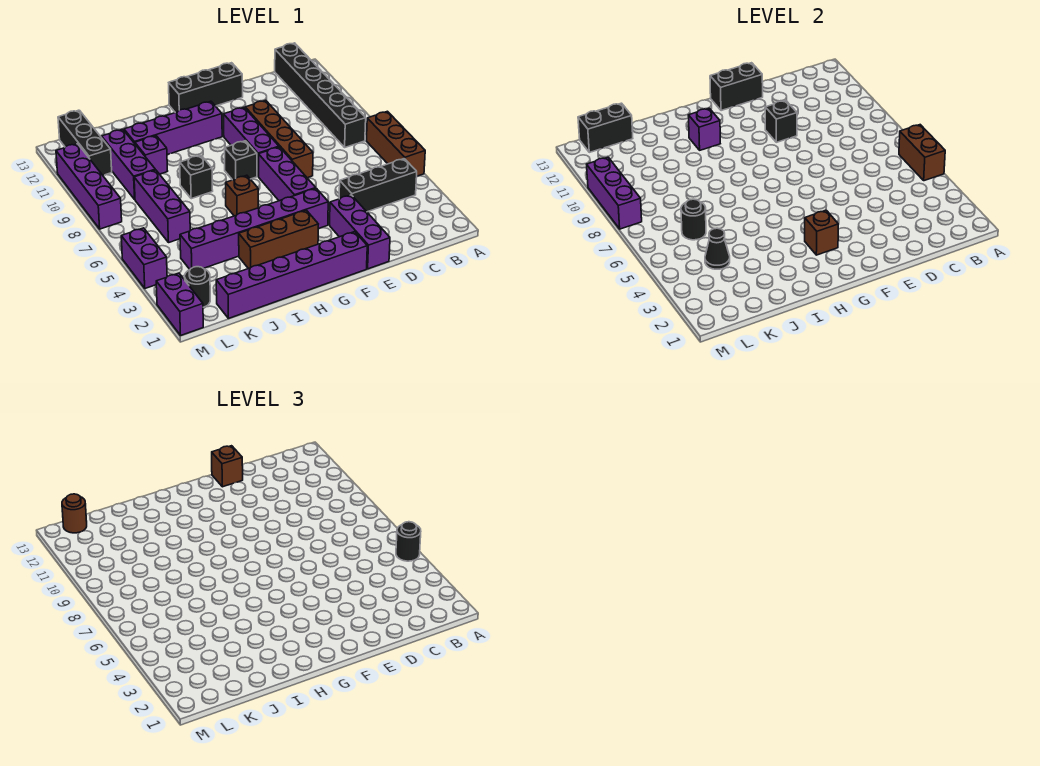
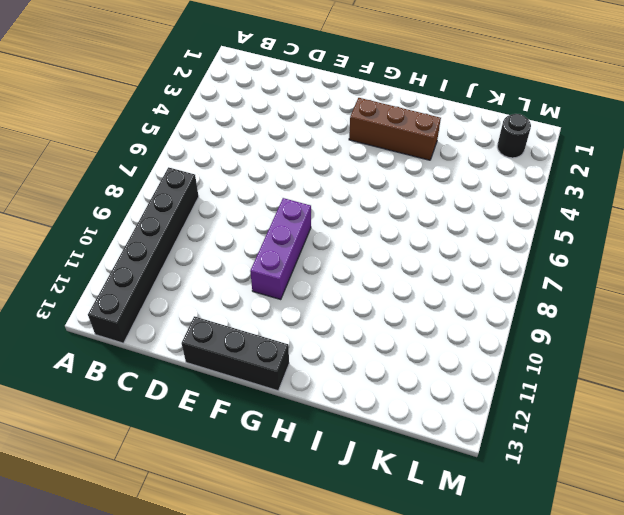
none -> brown brick A5:A7 level 1
none -> black brick B4:D4 level 1
none -> purple brick E1:E3 level 1
none -> brown brick E7:E10 level 1

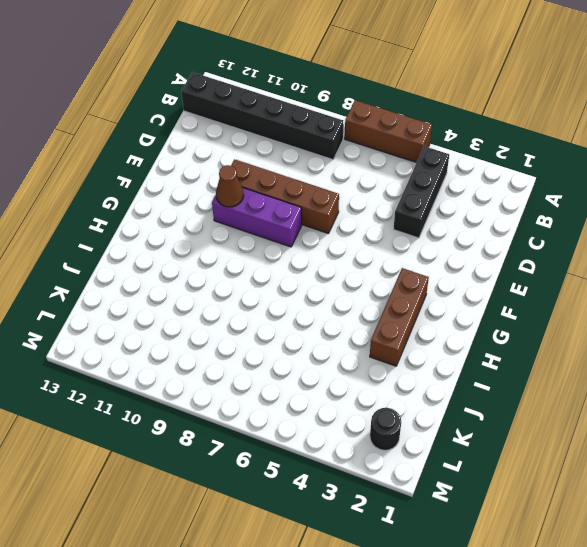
brown cone F10 level 2 -> none
none -> purple brick E1:E3 level 1
none -> black brick E13:G13 level 1
none -> purple brick F1:K1 level 1
none -> purple brick F4:K4 level 1

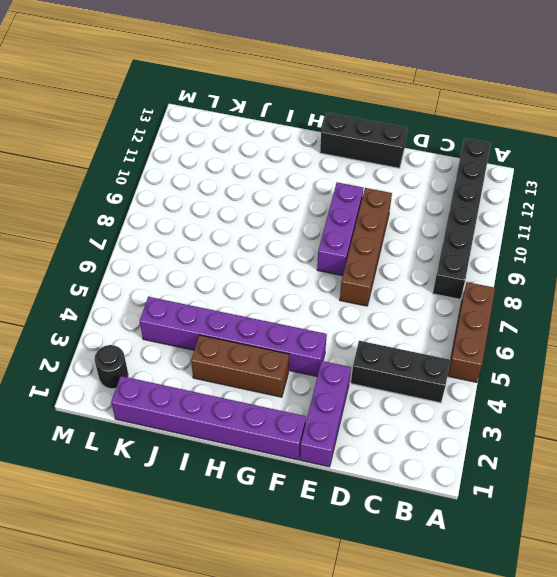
none -> purple brick F5:F7 level 1
none -> black brick G8 level 1
none -> purple brick G11:J11 level 1
none -> brown brick H6 level 1

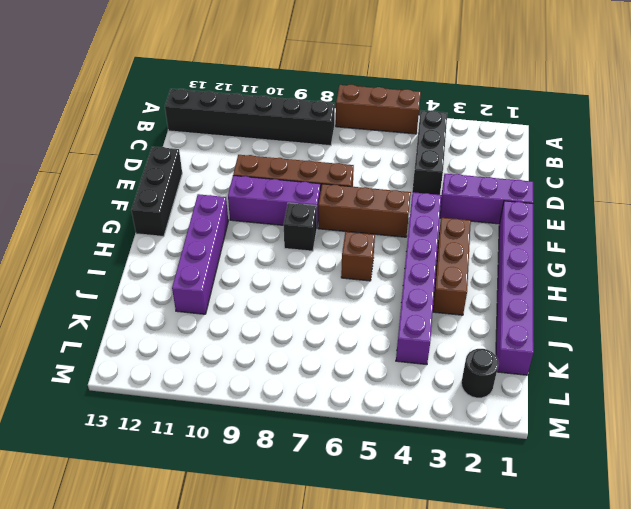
brown brick F5:F7 level 1 -> purple brick F5:F7 level 1
none -> black brick I8 level 1
none -> purple brick J10 level 1
none -> purple brick K6:K8 level 1
none -> purple brick K9:K11 level 1

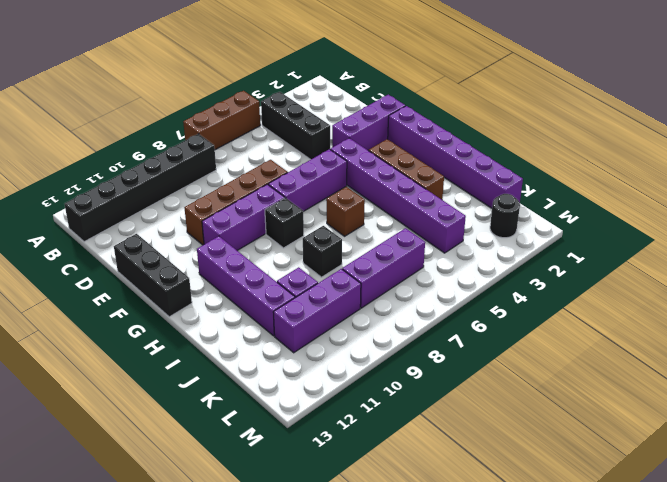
none -> black brick L11:L13 level 1
none -> purple brick M1:M2 level 1
none -> purple brick M4:M5 level 1
none -> purple brick M8:M11 level 1

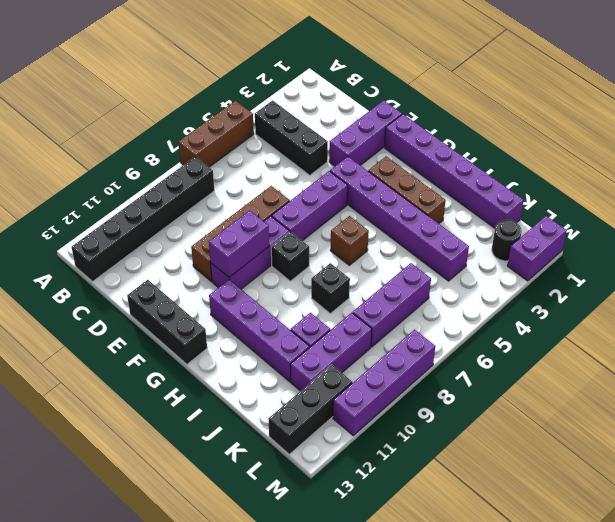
purple brick F9:F10 level 2 -> purple brick M4:M5 level 1
none -> brown brick A5:A6 level 2
none -> black brick E10 level 2
none -> black brick E13:F13 level 2
none -> brown brick G3 level 2

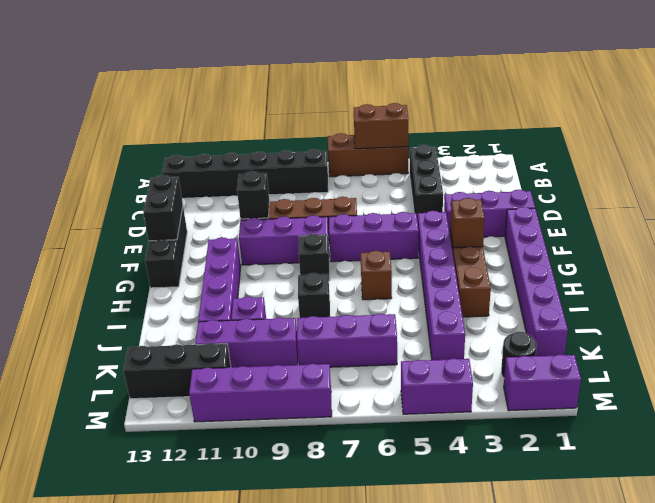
none -> purple brick H11 level 2
none -> black cone K4 level 2
none -> black round brick K6 level 2
none -> black brick K13:L13 level 2

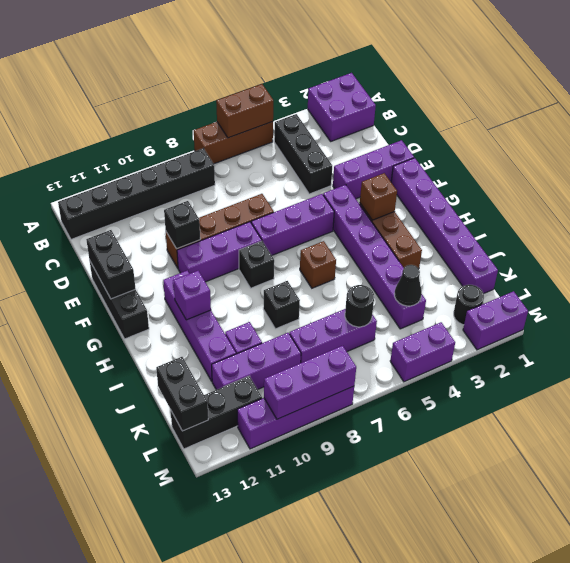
purple brick A1:B2 level 1 -> none
none -> black round brick A5 level 3
none -> brown brick E13 level 3
none -> brown round brick L13 level 3

